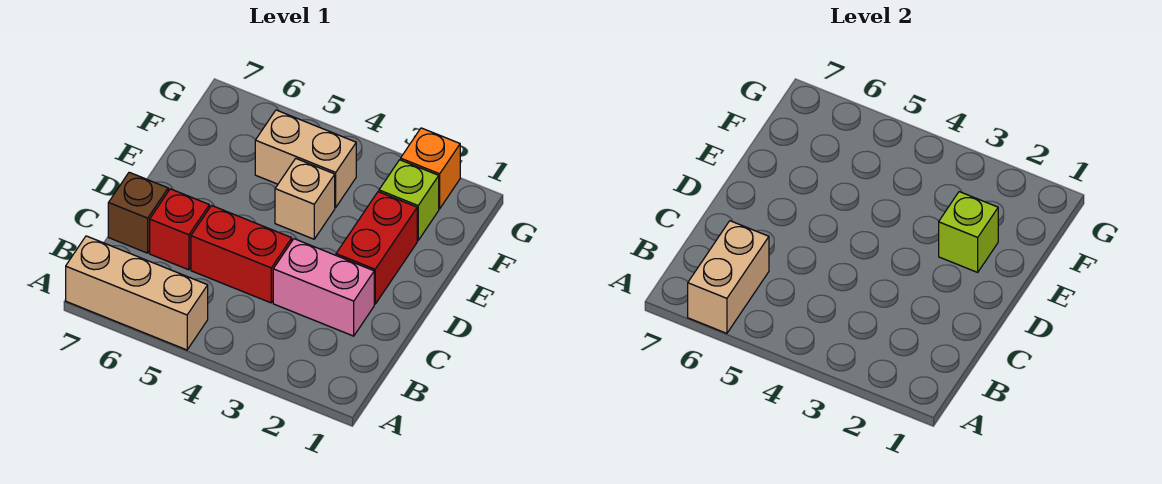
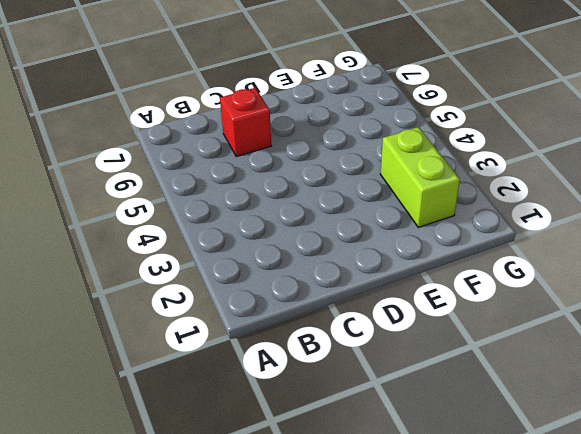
lime brick F2:F3 level 1 -> lime brick F2 level 1
none -> tan brick A5:A7 level 1
none -> pink brick C2:C3 level 1
none -> red brick C4:C5 level 1

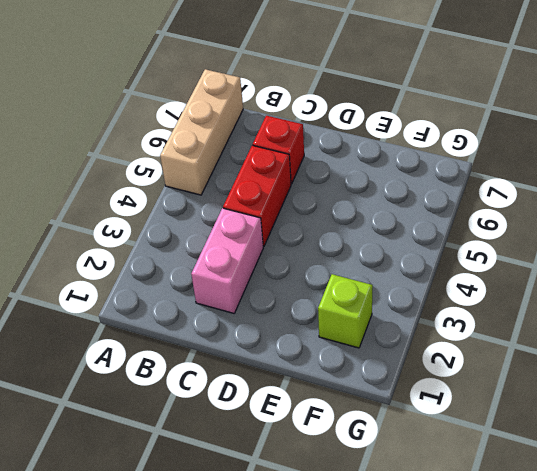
none -> brown brick C7 level 1
none -> red brick D2:E2 level 1
none -> tan brick E4 level 1

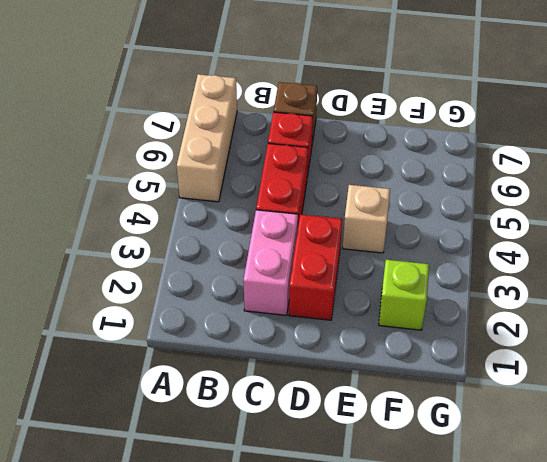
red brick D2:D3 level 1 -> red brick D2:E2 level 1
none -> tan brick F4:F5 level 1
none -> orange brick G2 level 1
none -> tan brick A6:B6 level 2

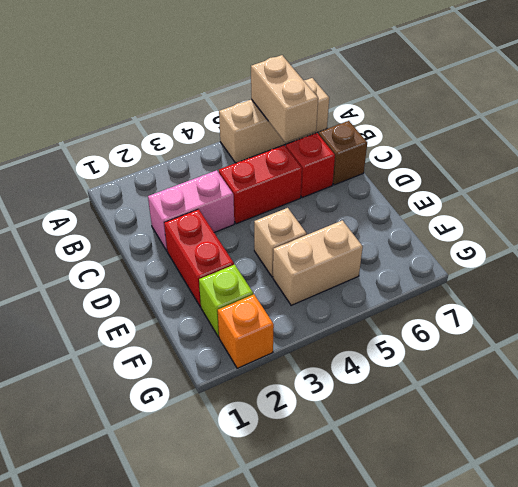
none -> lime brick E2 level 2

